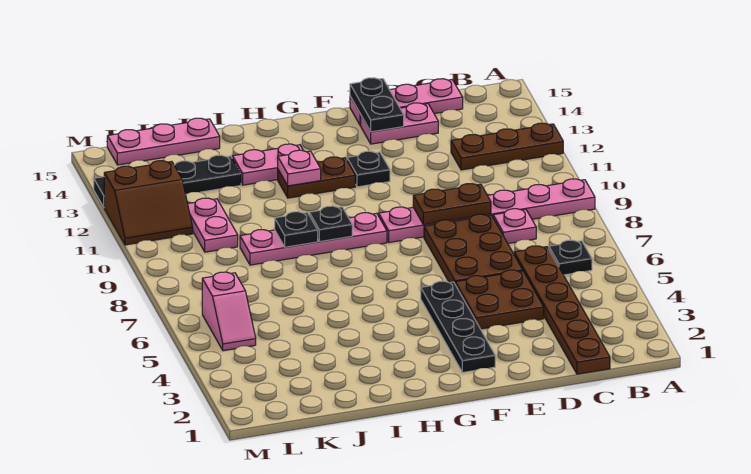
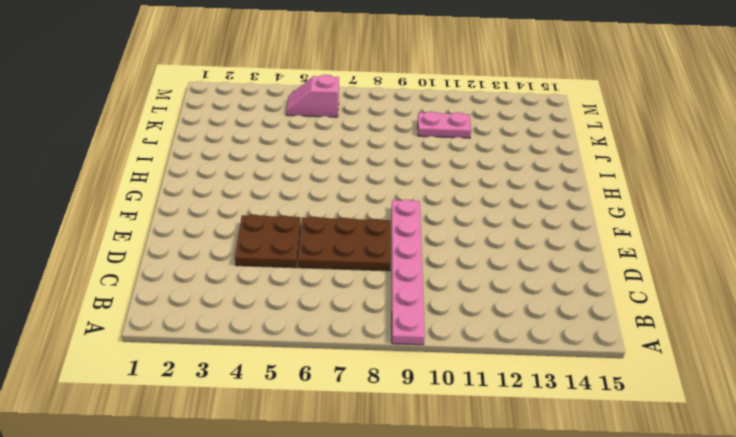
none -> brown plate A12:C12 level 1
none -> black plate B6 level 1
none -> brown plate C1:C6 level 1

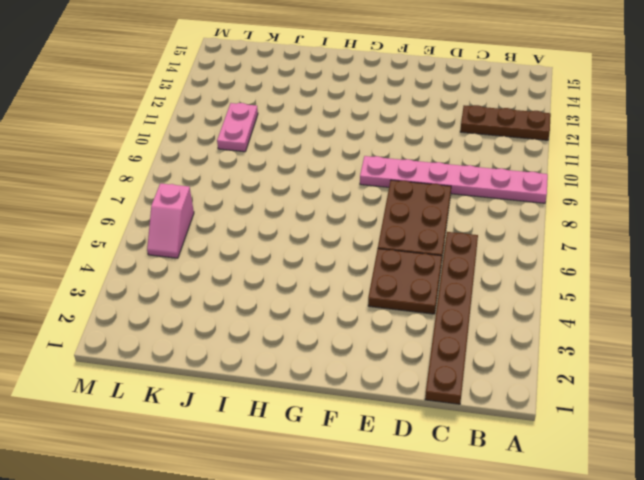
none -> black plate B6 level 1
none -> pink plate C8 level 1
none -> pink plate C15:E15 level 1

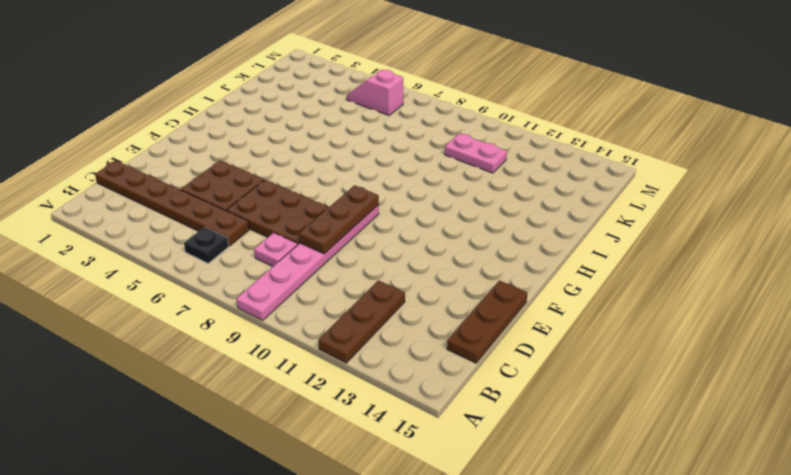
brown plate C15:E15 level 1 -> pink plate C15:E15 level 1
brown plate D9:F9 level 2 -> brown plate D9:E9 level 2
none -> pink plate D14:E14 level 1
none -> black plate F2:F5 level 1
none -> black plate F12 level 1

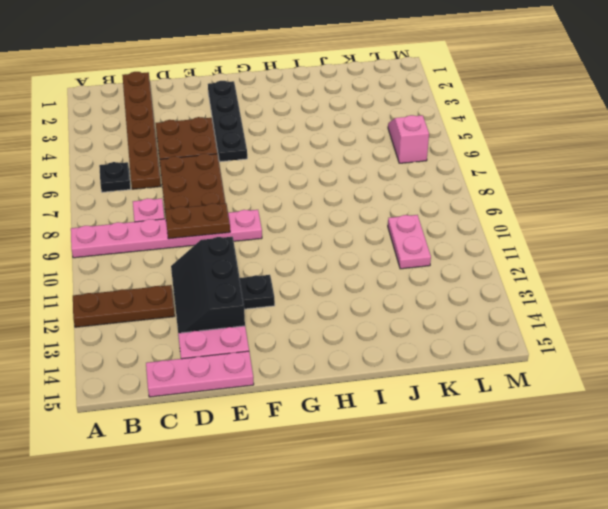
black slope D11:E13 level 1 top E -> none
none -> pink plate G9:J9 level 1
none -> brown plate G12:H12 level 1
none -> pink plate H13:I13 level 1

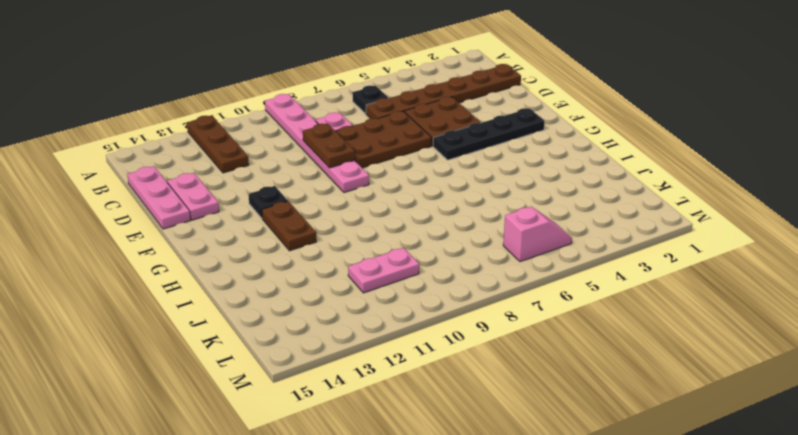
none -> pink plate G9:J9 level 1
none -> pink plate H13:I13 level 1
none -> black plate J13:M13 level 1

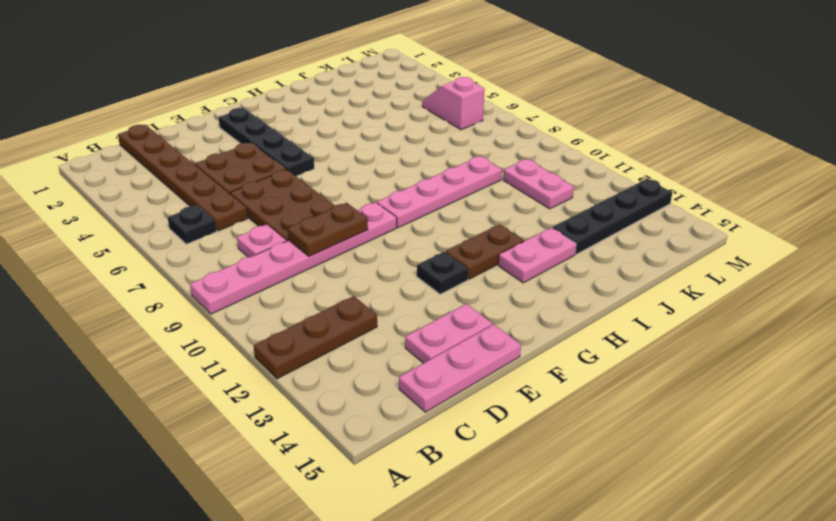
none -> pink plate J15:L15 level 1
none -> brown slope L11:M12 level 1 top 12
none -> black plate E14:E15 level 2

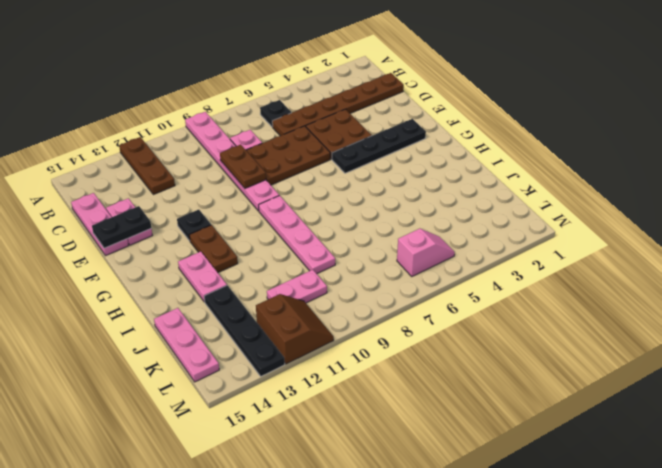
none -> black plate H9 level 2
none -> pink plate H12 level 2
none -> black plate I9 level 2

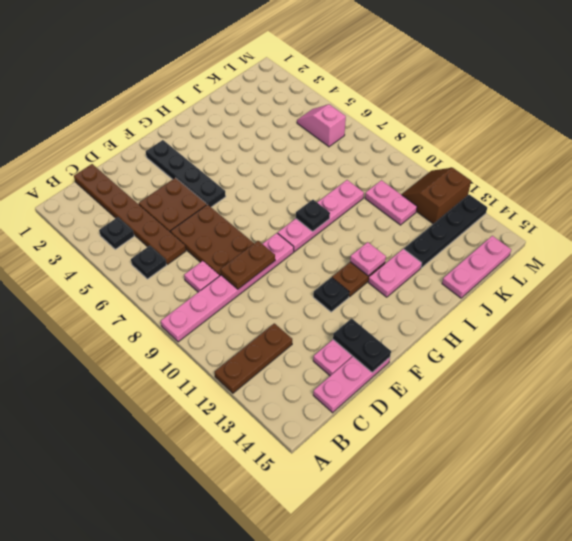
black plate B4 level 1 -> black plate I9 level 2

